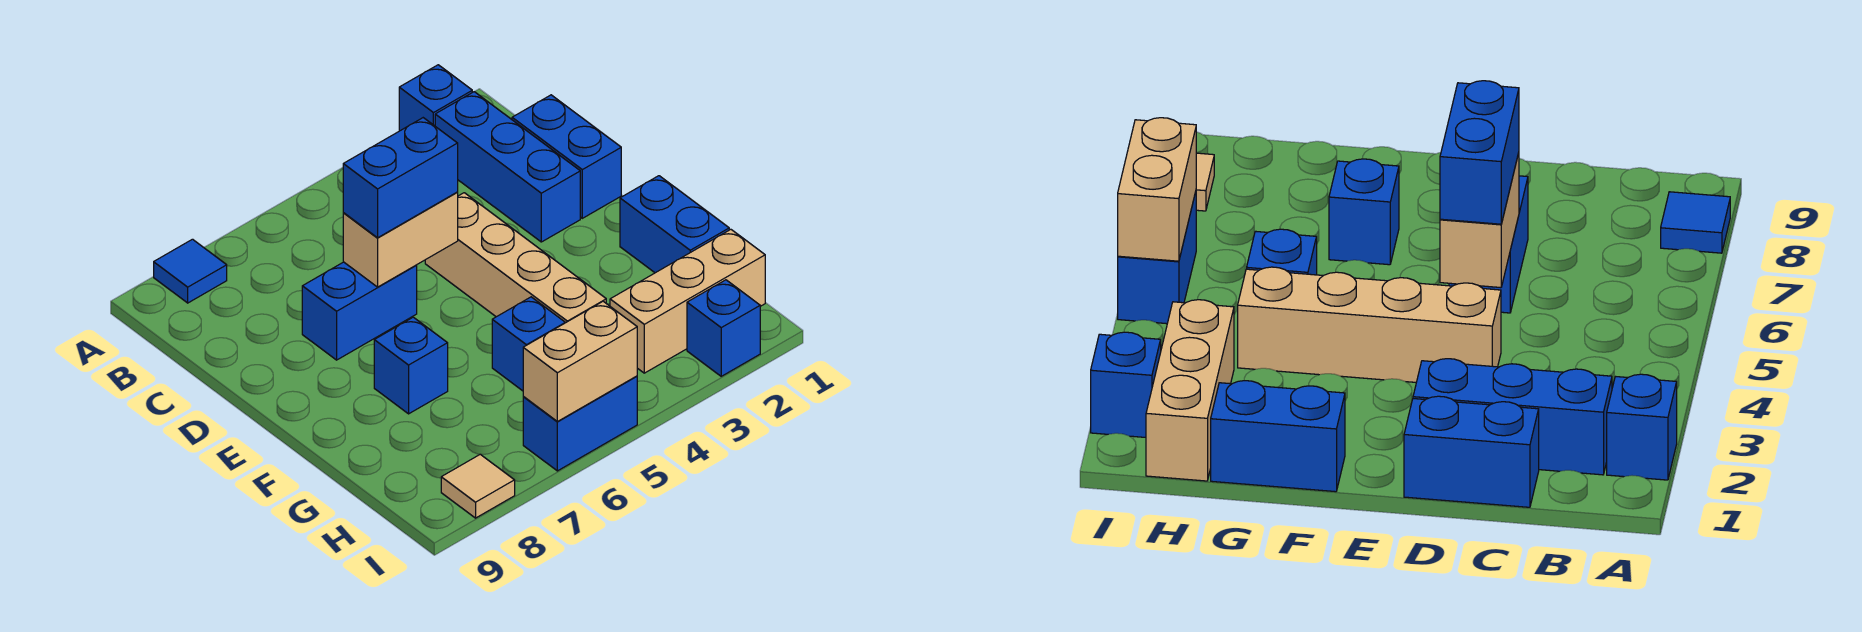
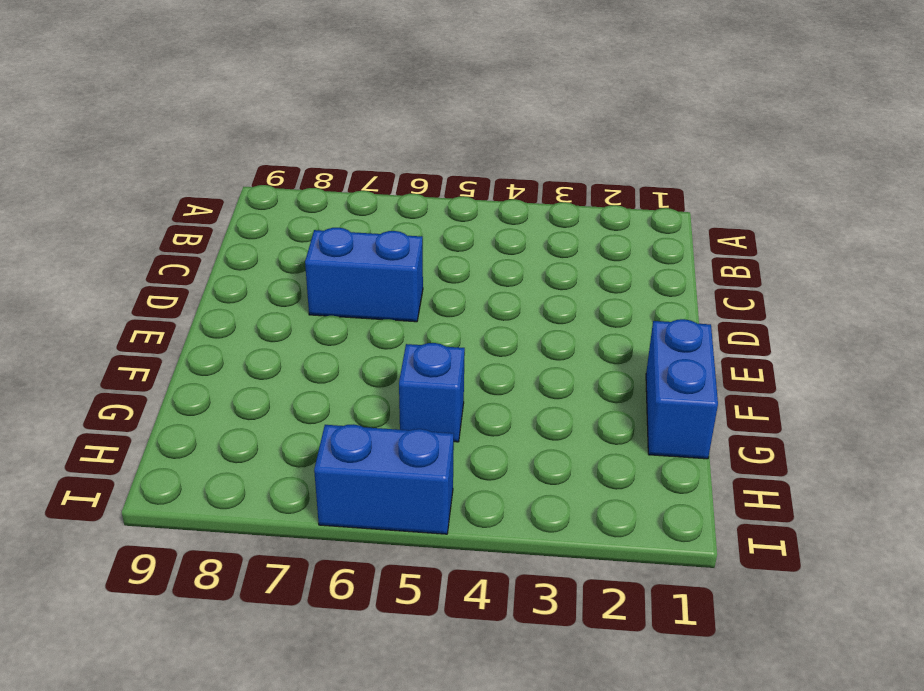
none -> blue brick A2 level 1
none -> blue tile A8 level 1
none -> blue brick B2:D2 level 1

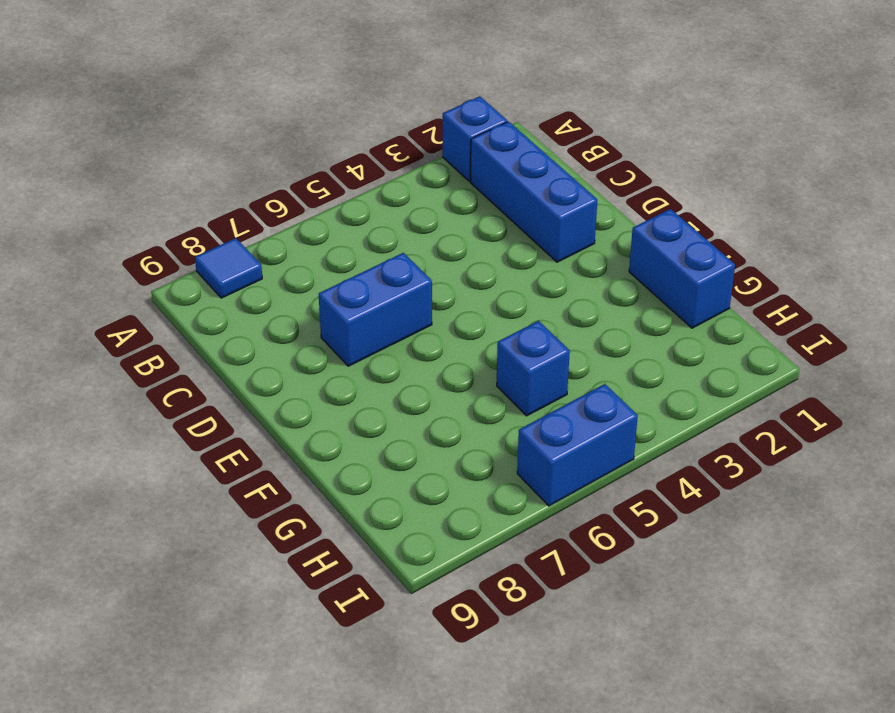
none -> blue brick C1:D1 level 1
none -> tan brick D4:G4 level 1
none -> blue brick F7 level 1

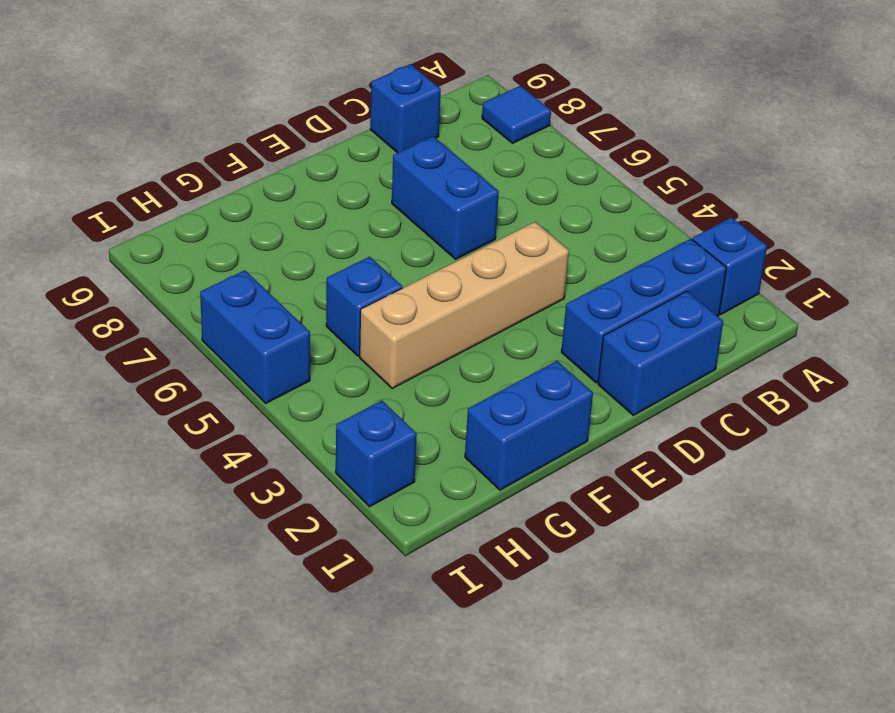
blue brick C9 level 1 -> blue brick F7 level 1
none -> tan brick H1:H3 level 1
none -> tan tile I8 level 1
none -> tan brick D5:D6 level 2

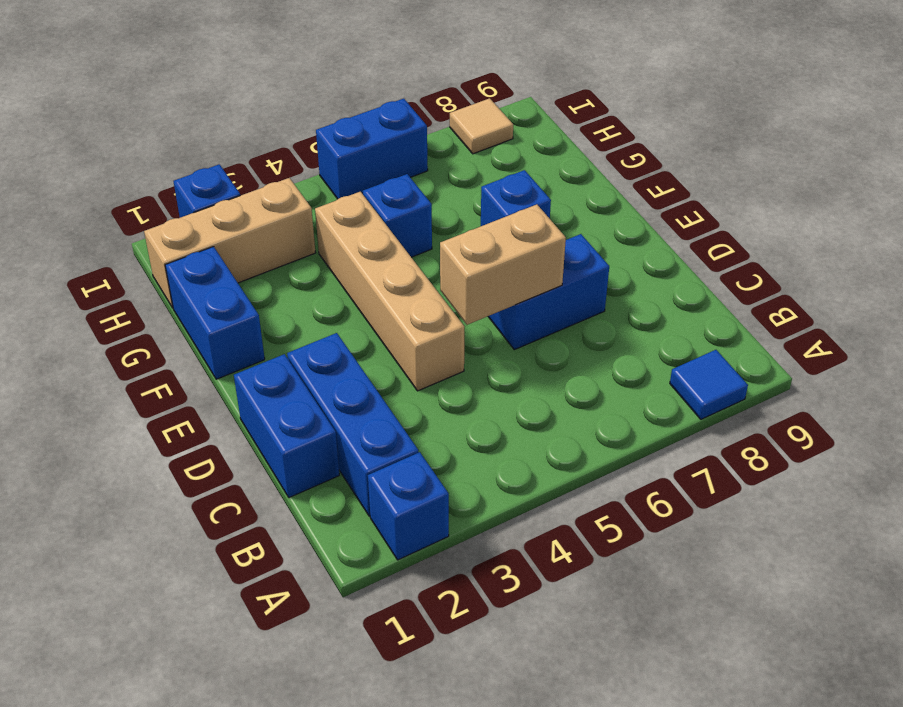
none -> tan brick I5:I6 level 2
none -> blue brick D5:D6 level 3

